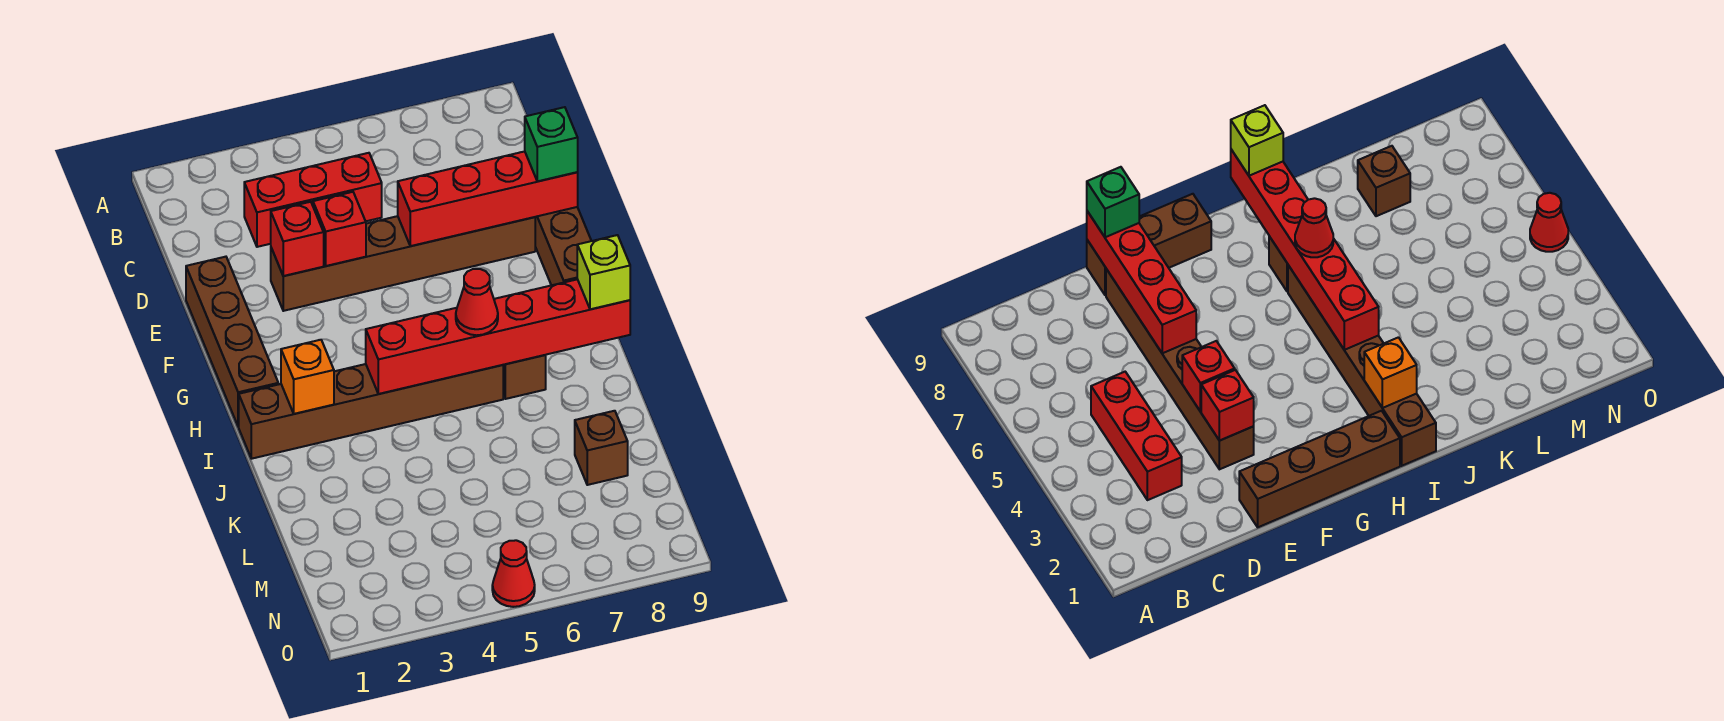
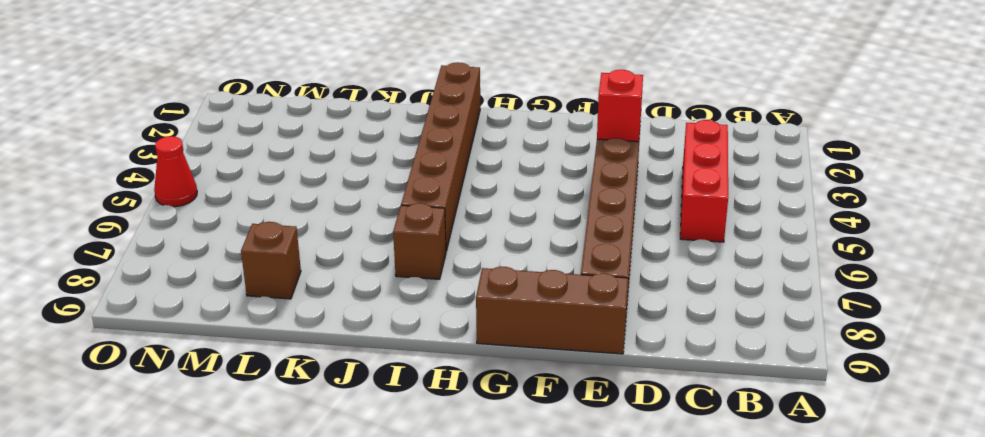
none -> brown brick E1:H1 level 1
none -> red brick E4 level 2
none -> red brick E6:E9 level 2

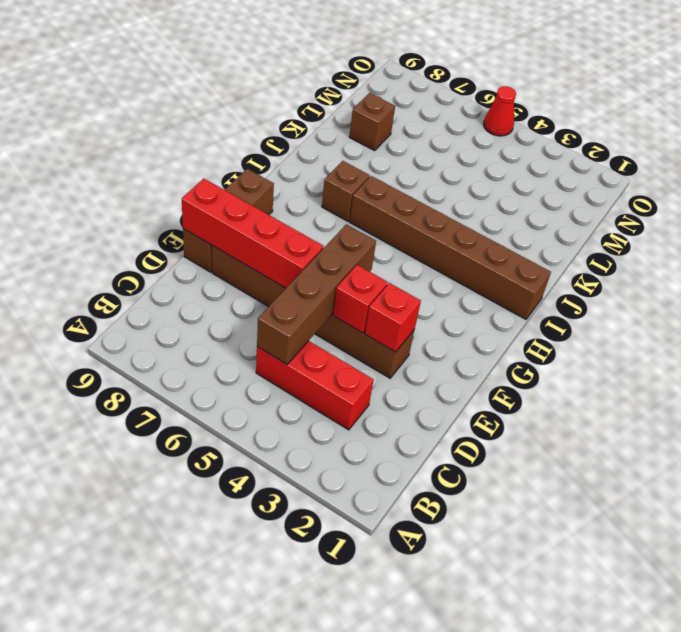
brown brick C5:F5 level 2 -> brown brick E1:H1 level 1
none -> orange brick I2 level 2
none -> red brick I4:I9 level 2
none -> green brick E9 level 3

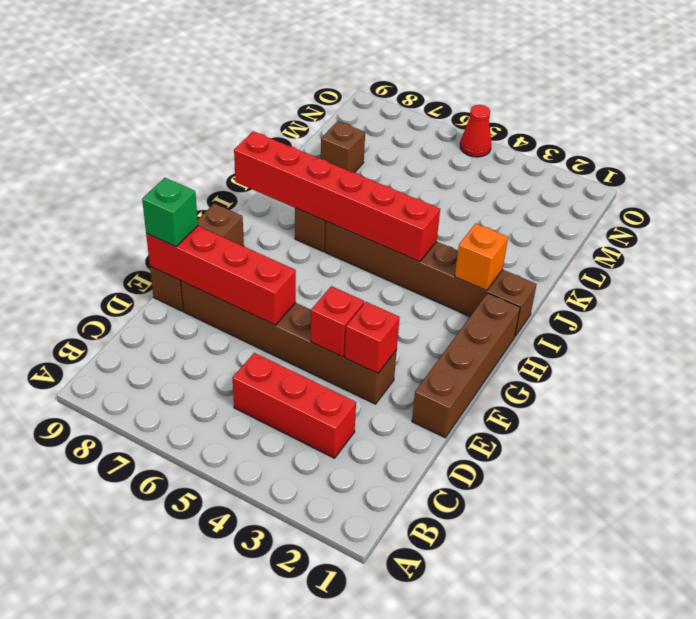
none -> red cone I6 level 3
none -> lime brick I9 level 3

